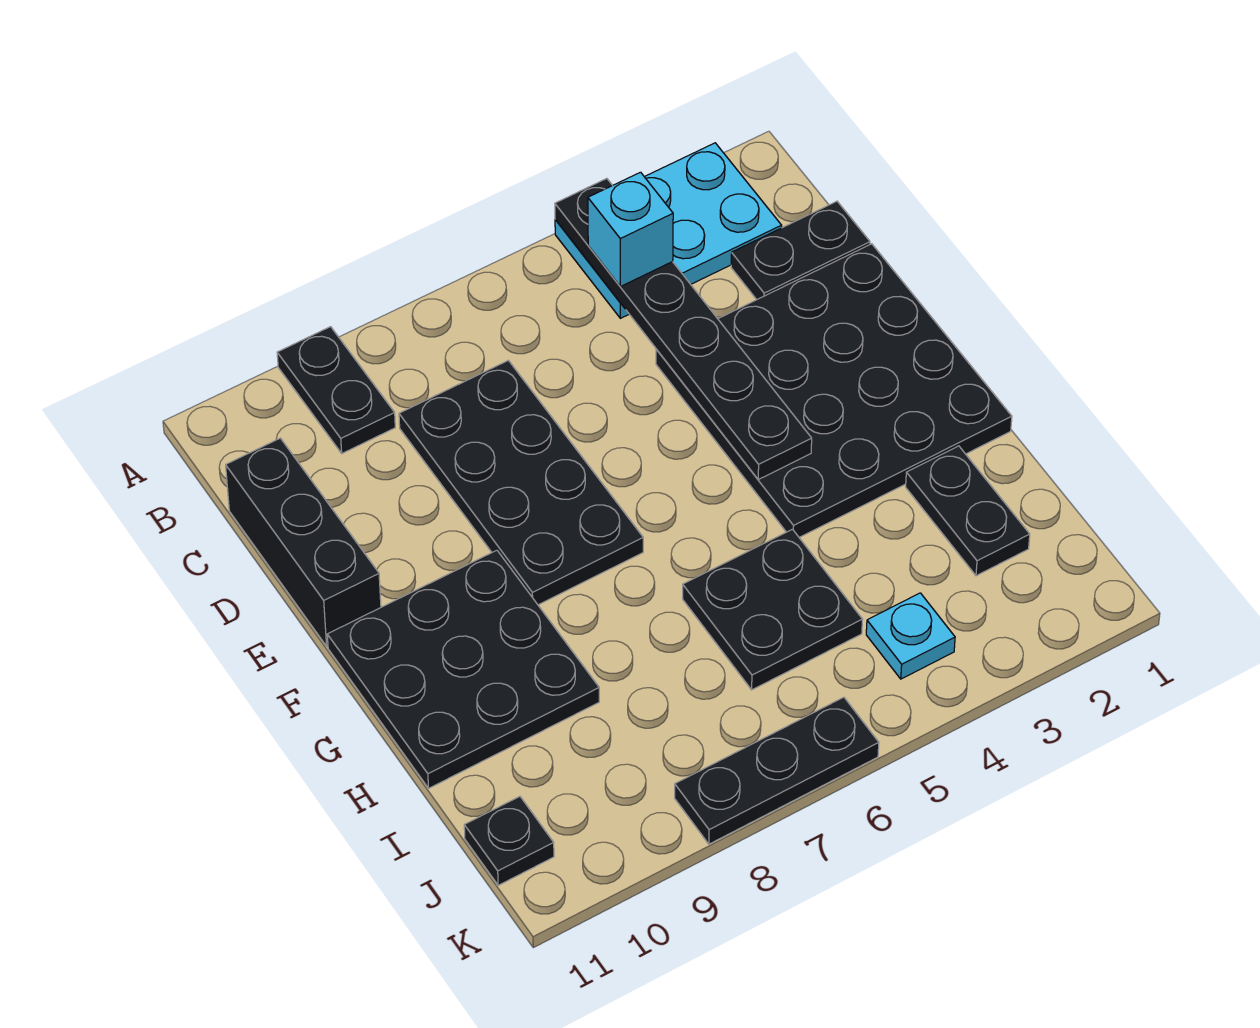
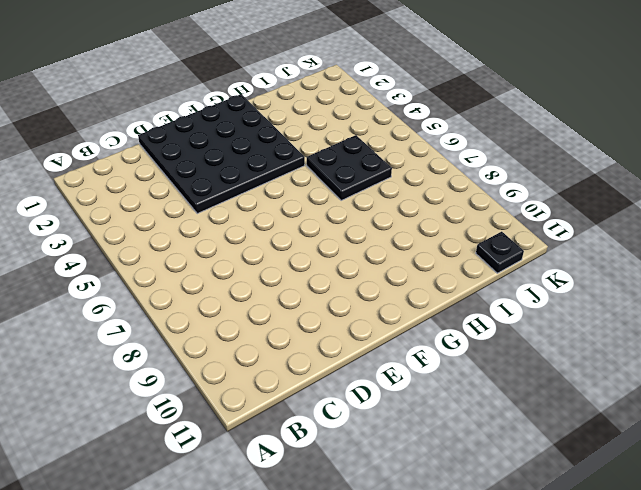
none -> cyan plate A2:B4 level 1
none -> black plate A9:B9 level 1
none -> black plate C1:C2 level 1

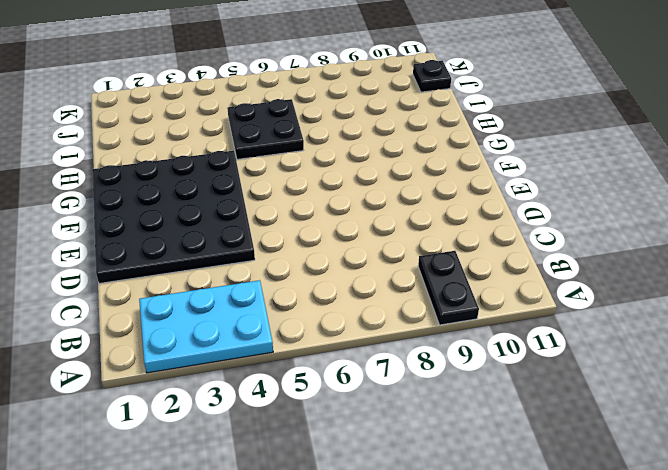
none -> black plate C1:C2 level 1
none -> black plate C7:F8 level 1
none -> black brick C11:E11 level 1

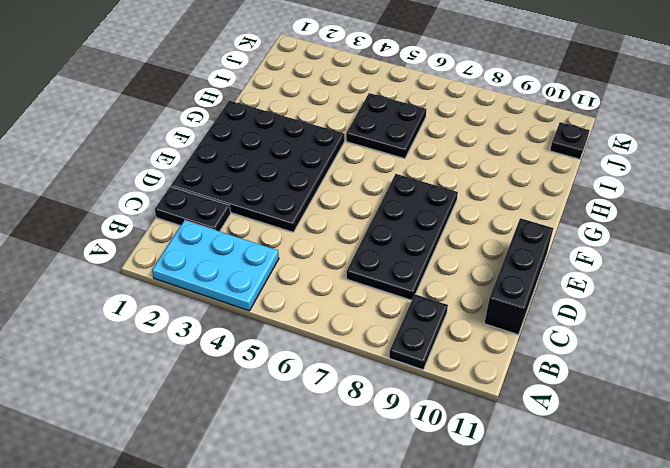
none -> black plate F9:H11 level 1
none -> black plate H2:I2 level 1
none -> cyan plate J4 level 1

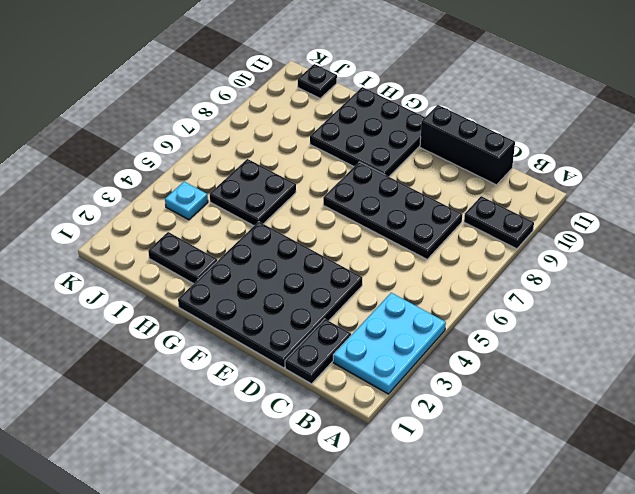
none -> black plate K6:K8 level 1
none -> black plate A4:F4 level 2
none -> cyan brick B4 level 3

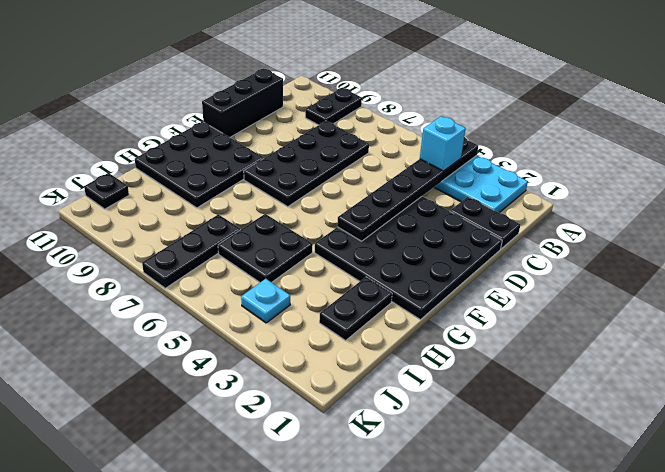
black plate I7:K7 level 1 -> black plate K6:K8 level 1

